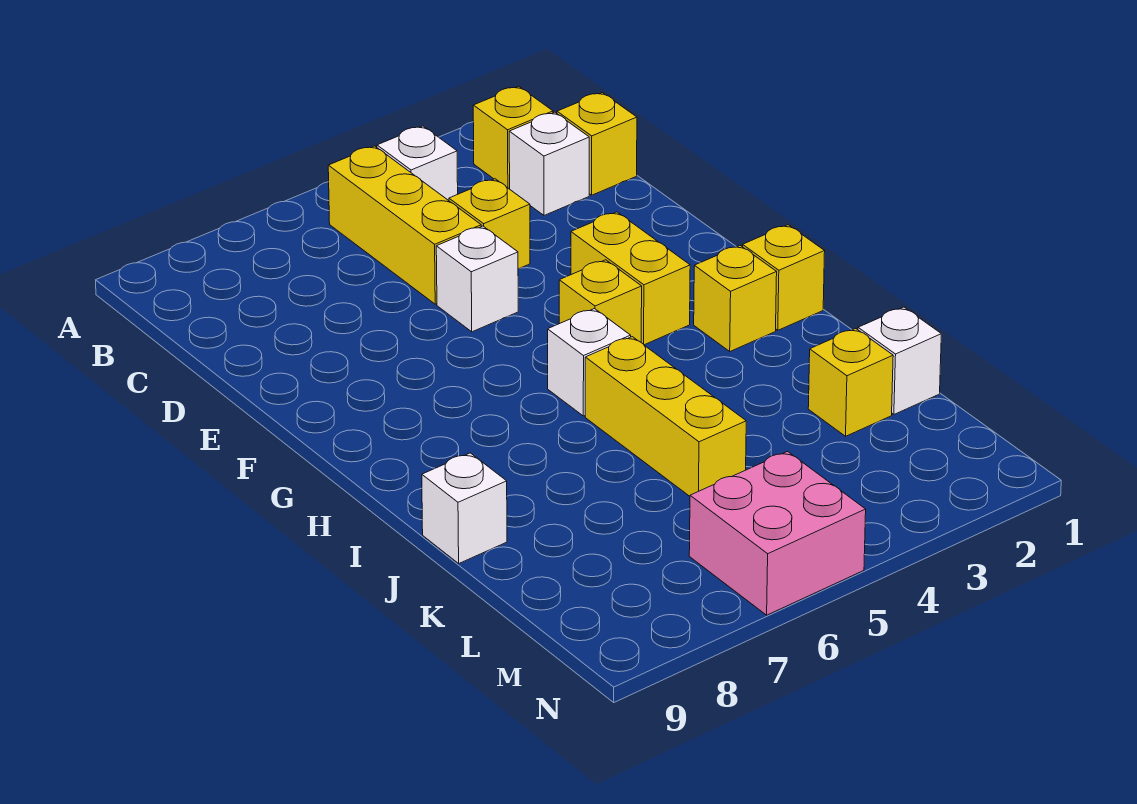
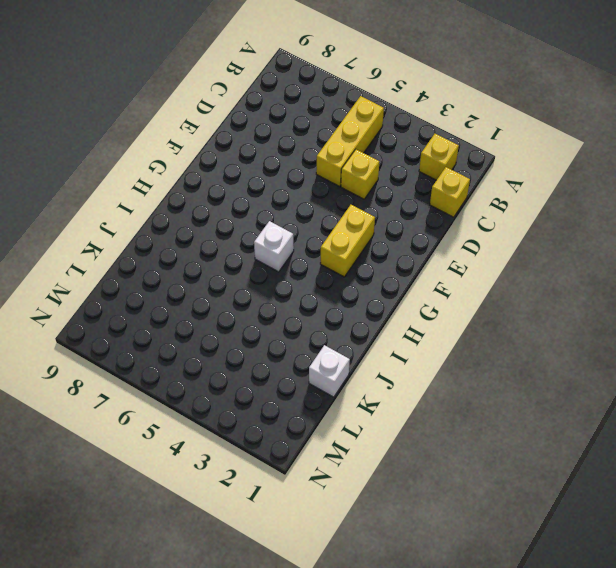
none -> white brick B4 level 1
none -> white brick C2 level 1
none -> white brick E5 level 1

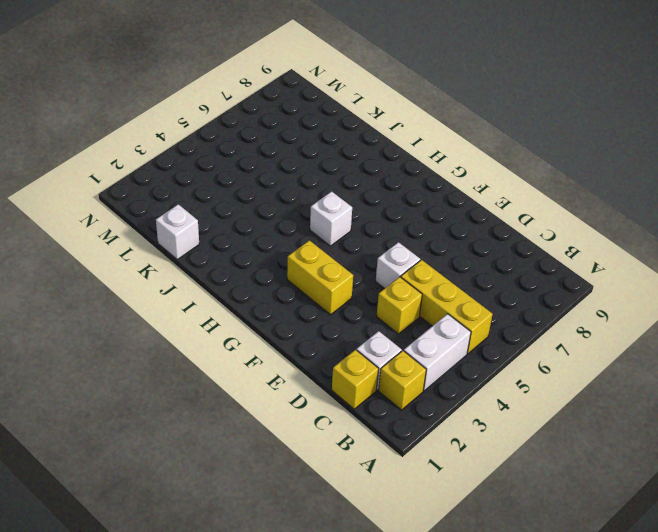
white brick B3:B4 level 1 -> white brick B4 level 1
none -> yellow brick G4 level 1
none -> yellow brick H1 level 1
none -> yellow brick H2 level 1

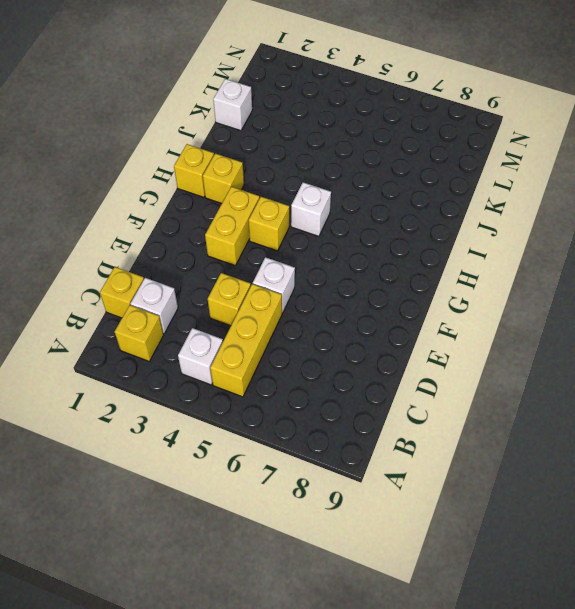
none -> yellow brick I5:K5 level 1
none -> white brick J9 level 1
none -> yellow brick K2 level 1

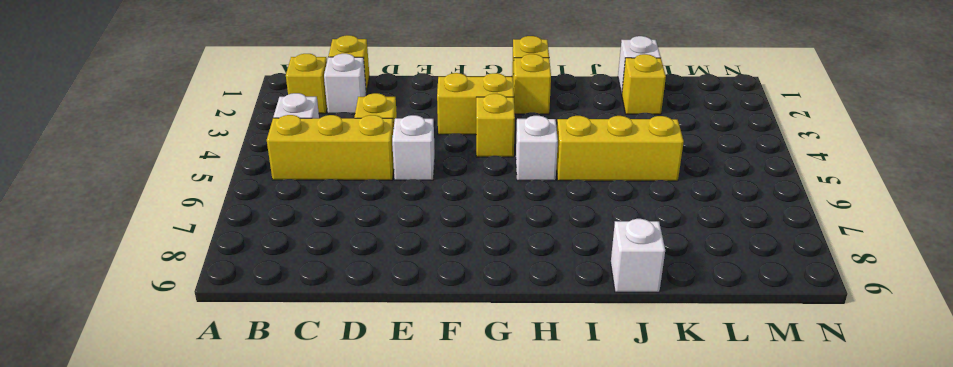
none -> pink brick M5:N6 level 1

